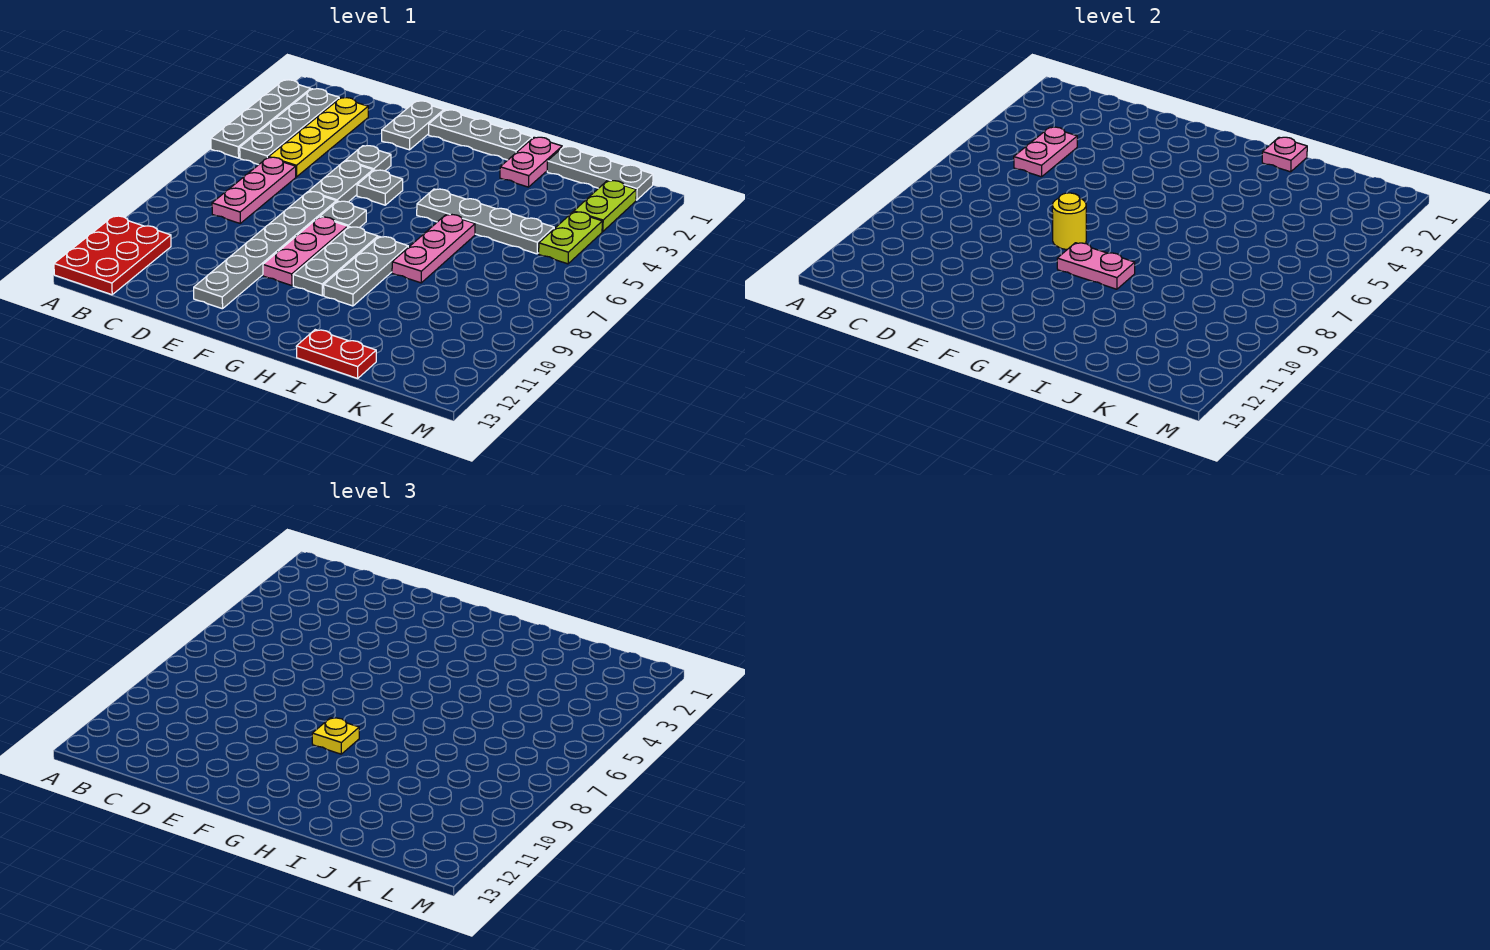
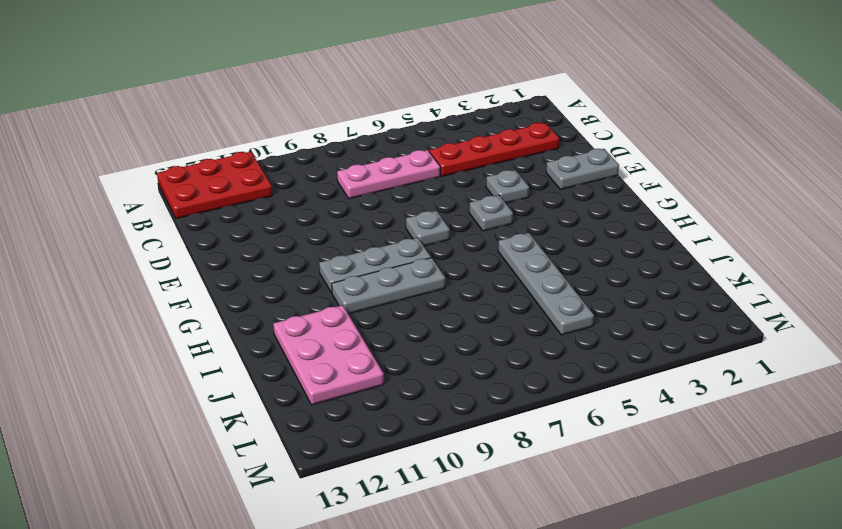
red plate C2:C5 level 1 -> yellow plate C2:C5 level 1
pink plate I11:K12 level 1 -> none
none -> grey plate A2:A5 level 1
none -> grey plate B2:B5 level 1
none -> grey plate E5:E6 level 1

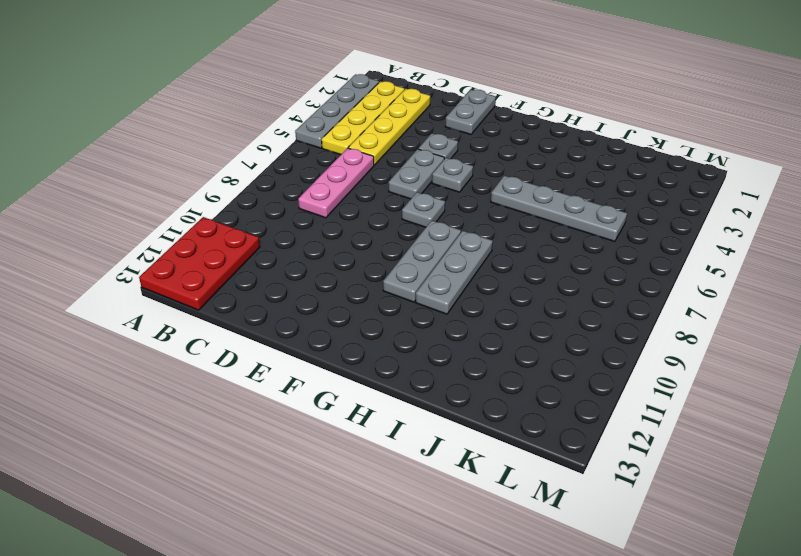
yellow plate B2:B5 level 1 -> grey plate B2:B5 level 1
none -> grey plate E7:E12 level 1
none -> grey plate F1:H1 level 1
none -> pink plate F8:F10 level 1

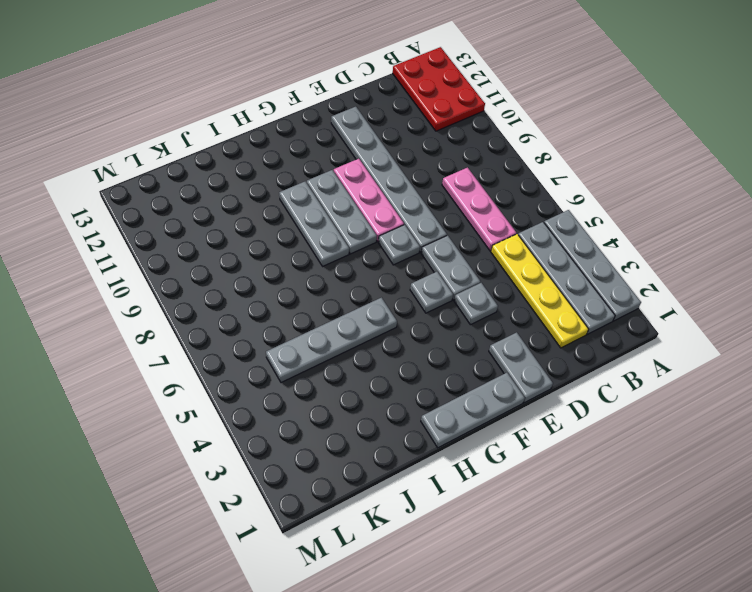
none -> pink plate I1:I2 level 1
none -> pink plate I6:I8 level 1
none -> red plate I13:J13 level 1

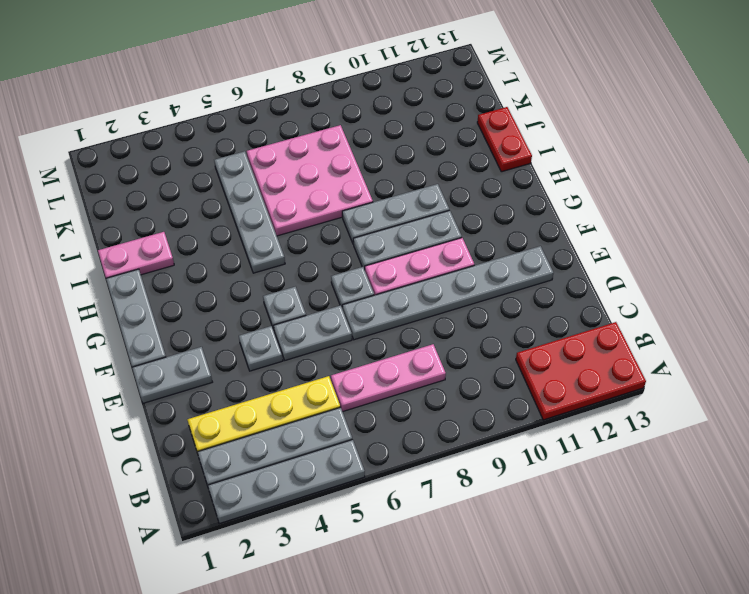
pink plate I6:K8 level 1 -> pink plate I6:I8 level 1
none -> grey plate J1:L1 level 1
none -> lime plate L2:L3 level 1
none -> lime plate L4:L5 level 1

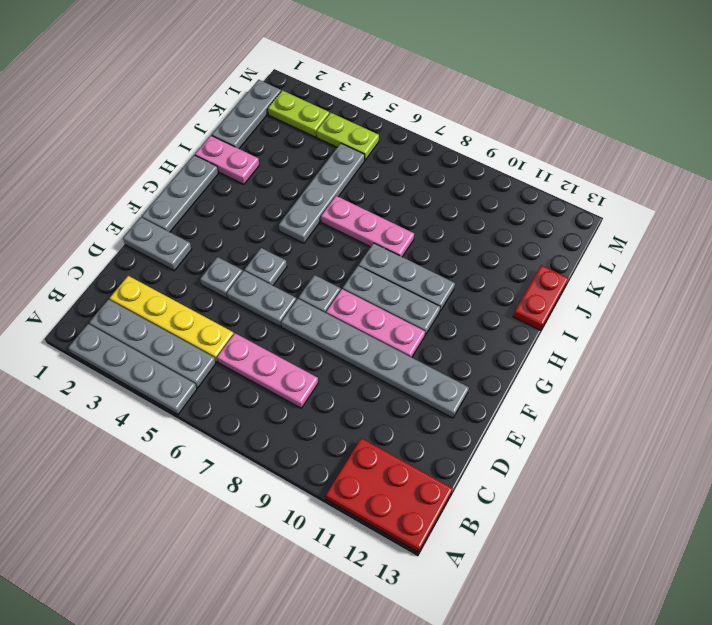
none -> pink plate C4:C5 level 2
none -> yellow round brick F8 level 2
none -> pink plate G9:H9 level 2

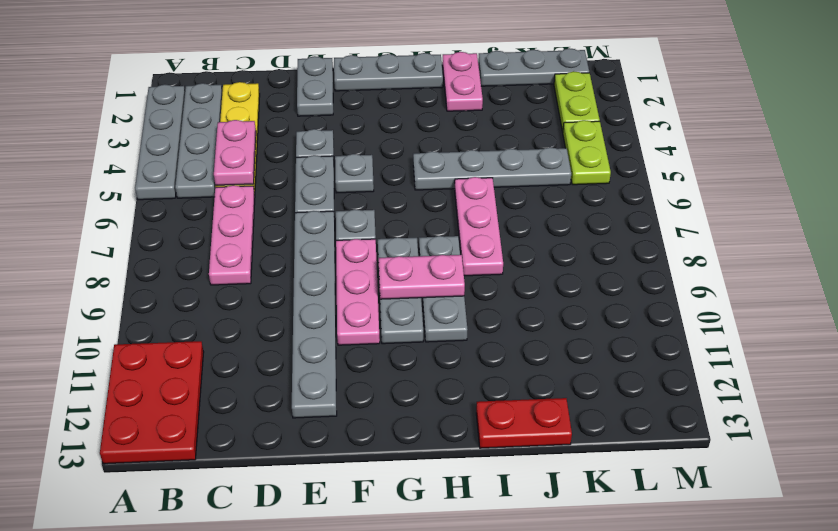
none -> yellow round brick F8 level 2
none -> pink plate I1 level 2
none -> yellow plate G9 level 3

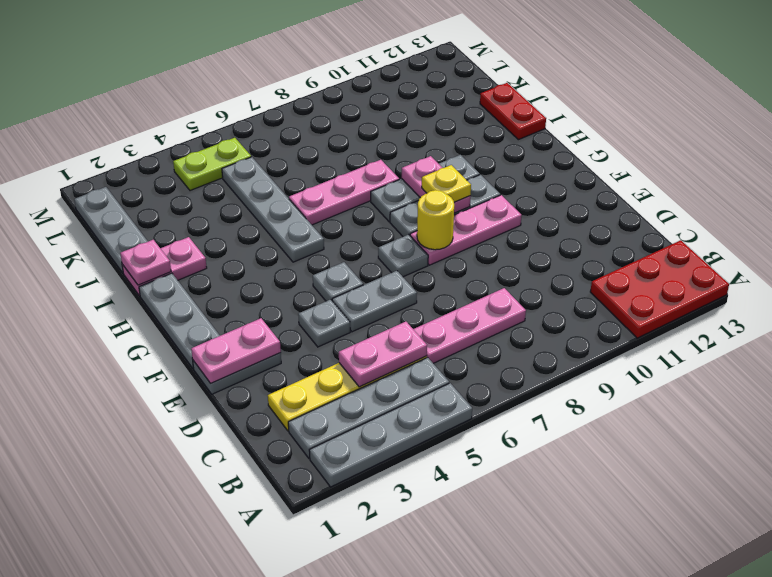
pink plate E1:E2 level 2 -> none
none -> grey plate E7:E12 level 1
none -> lime plate L2:L3 level 1

